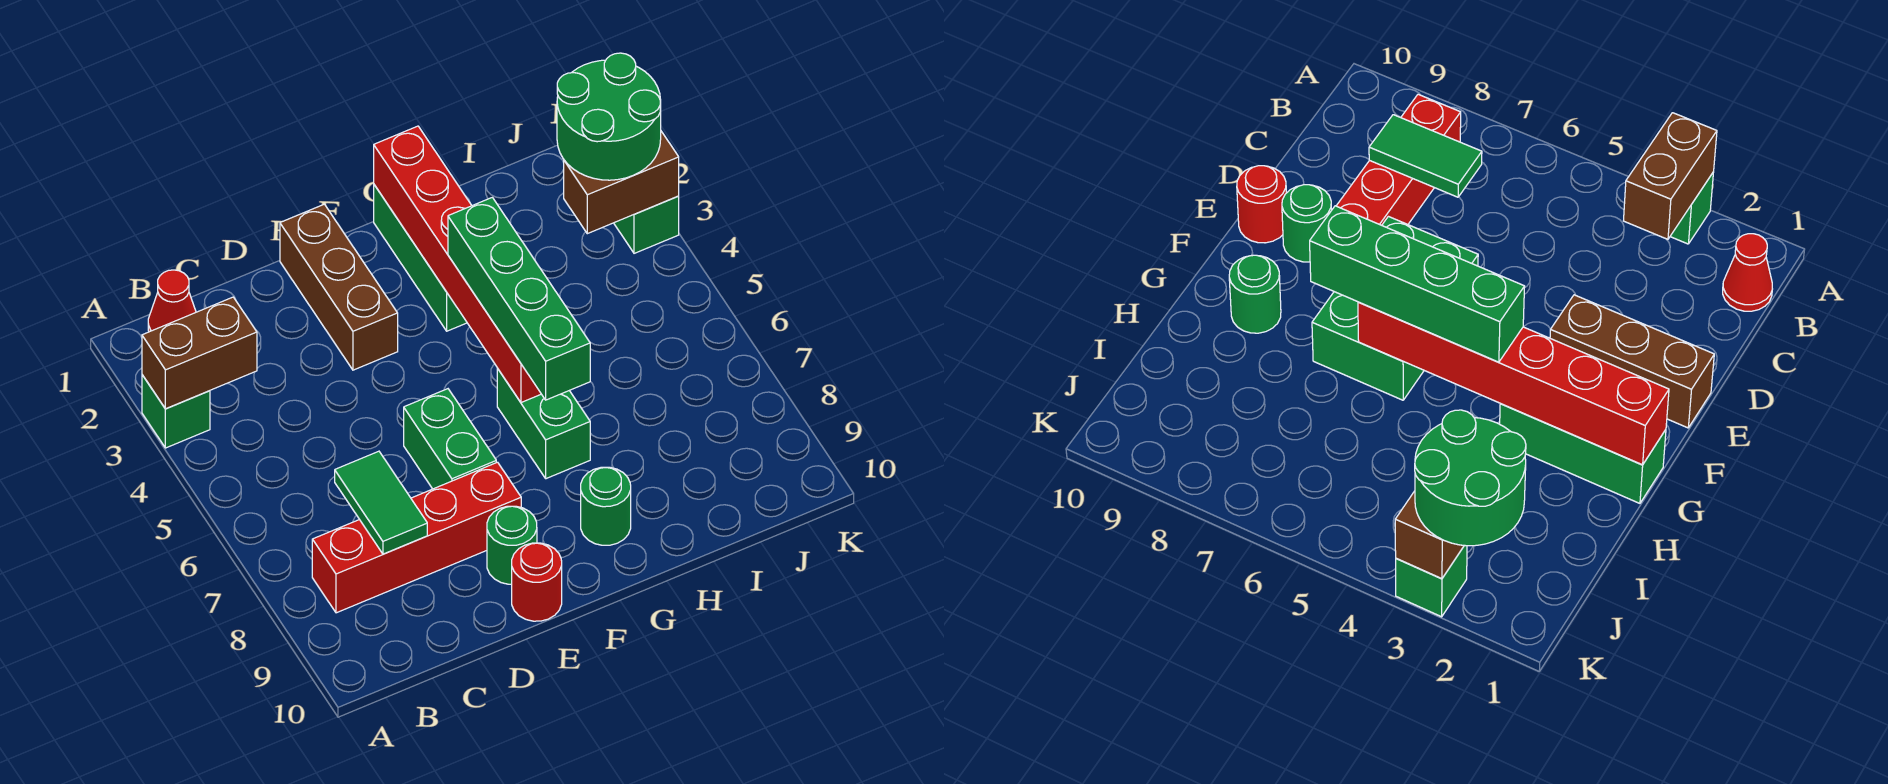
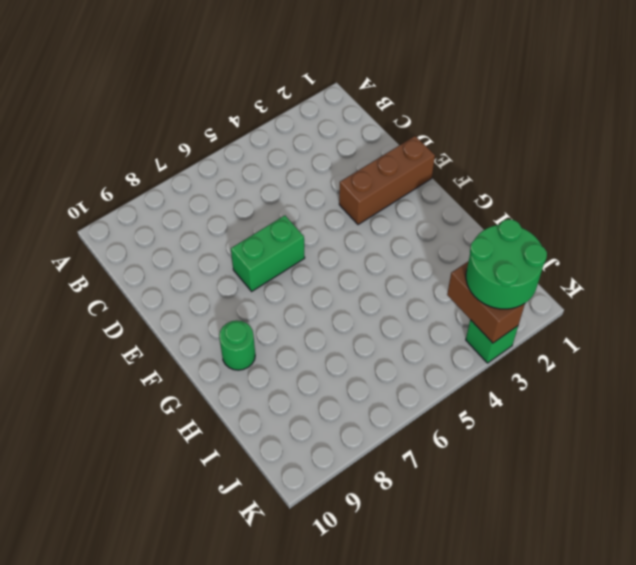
none -> green brick A3 level 1
none -> red cone B1 level 1
none -> red brick B8:E8 level 1

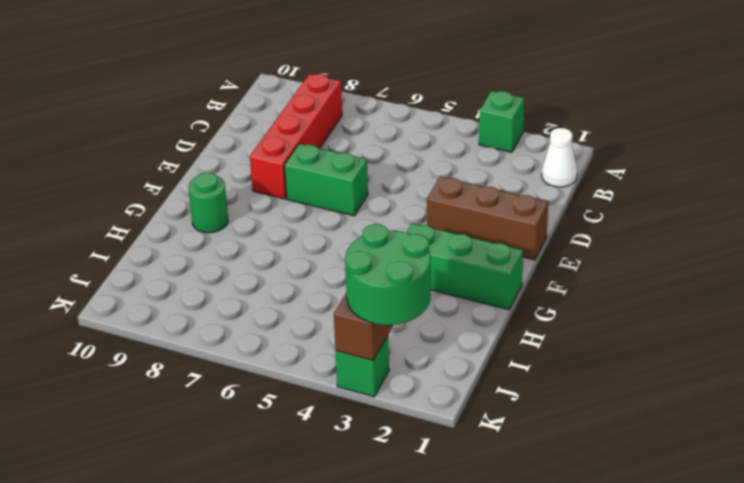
white cone B1 level 1 -> red cone B1 level 1
none -> green round brick E9 level 1
none -> red round brick E10 level 1
none -> green brick G6:G7 level 1

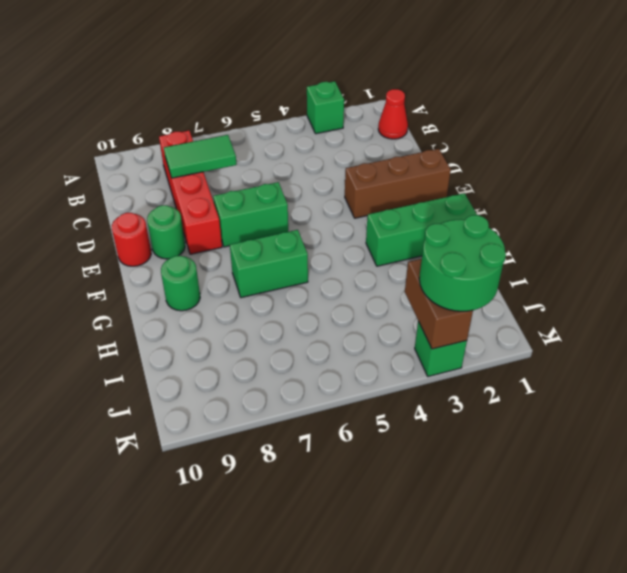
none -> brown brick A3:B3 level 2
none -> red brick G1:G6 level 2
none -> green brick G4:G7 level 3

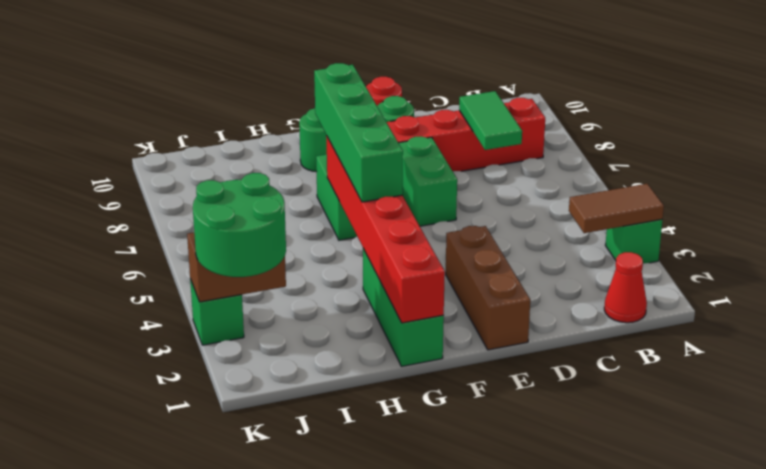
brown tile A3:B3 level 2 -> brown brick A3:B3 level 2

